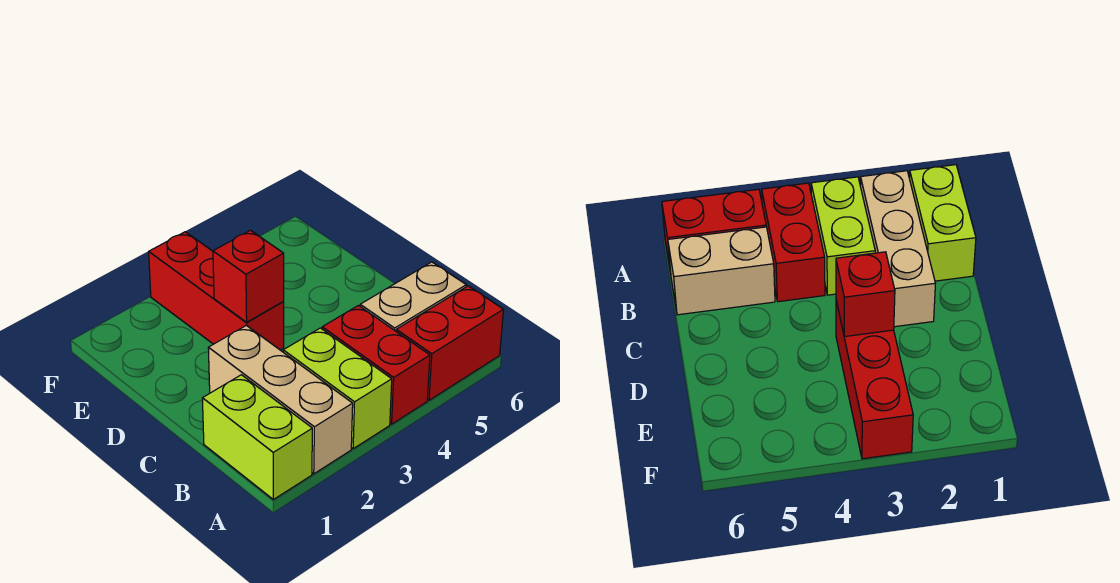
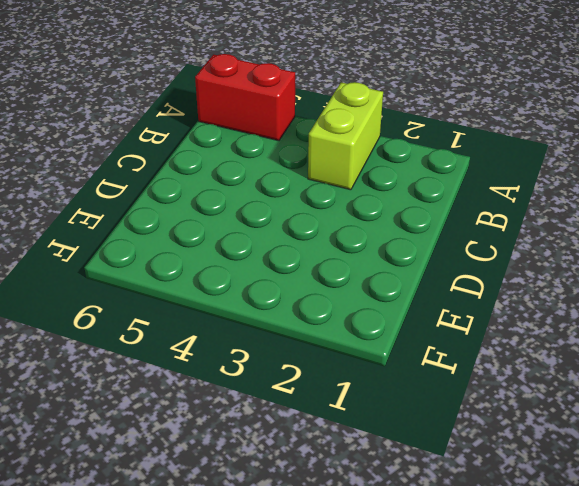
none -> lime brick A1:B1 level 1
none -> tan brick A2:C2 level 1

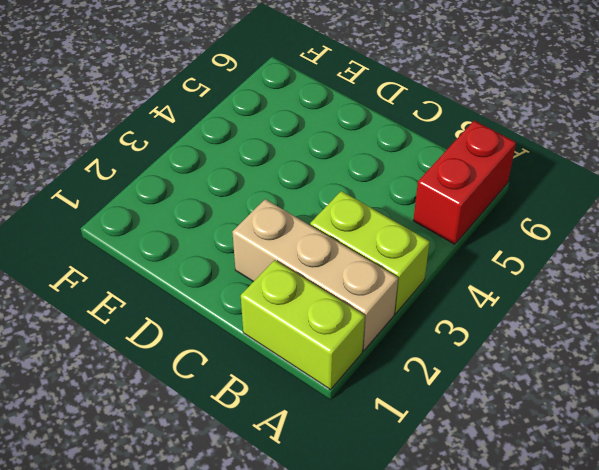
none -> red brick A4:B4 level 1
none -> tan brick B5:B6 level 1

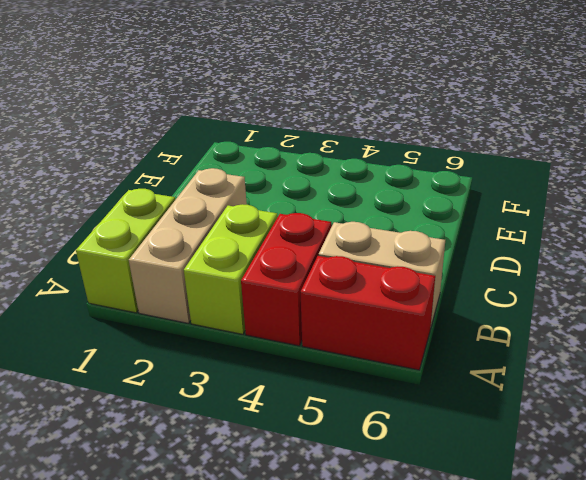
none -> red brick D3:F3 level 1
none -> red brick D3 level 2

